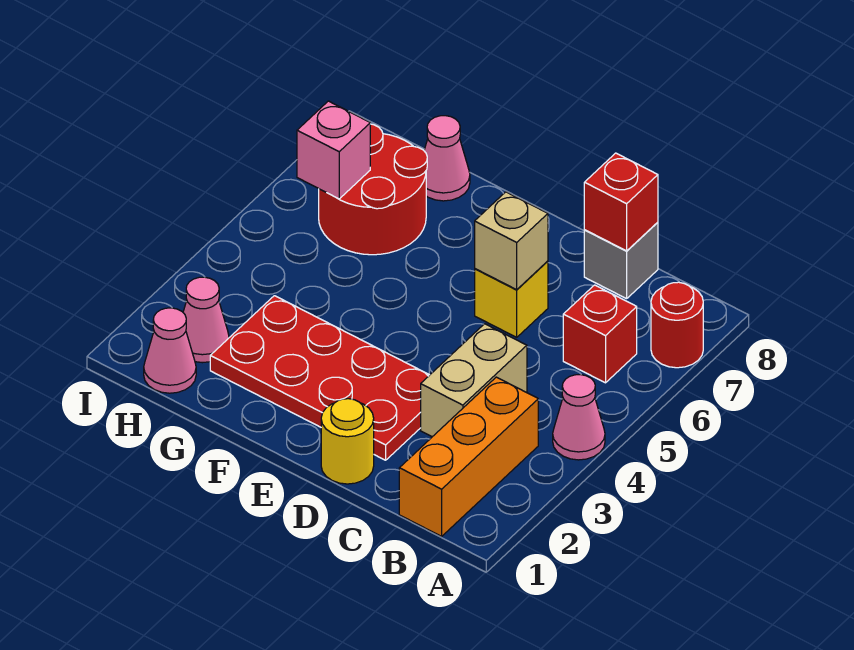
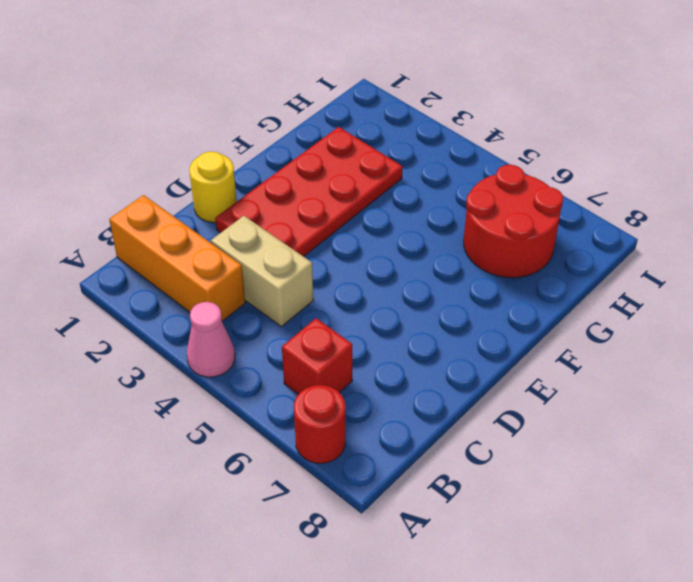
none -> grey brick C8 level 1
none -> yellow brick D6 level 1
none -> pink cone G8 level 1

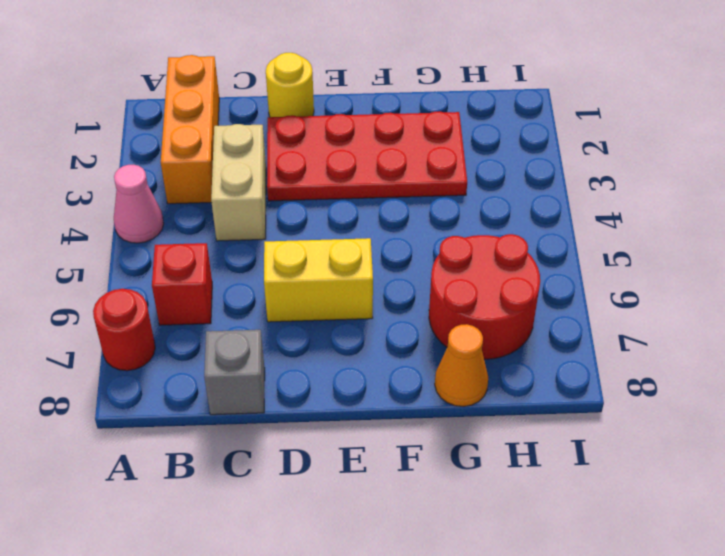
yellow brick D6:E6 level 1 -> yellow brick D6 level 1
orange cone G8 level 1 -> pink cone G8 level 1
none -> pink cone H1 level 1
none -> pink cone H2 level 1
none -> red brick C8 level 2

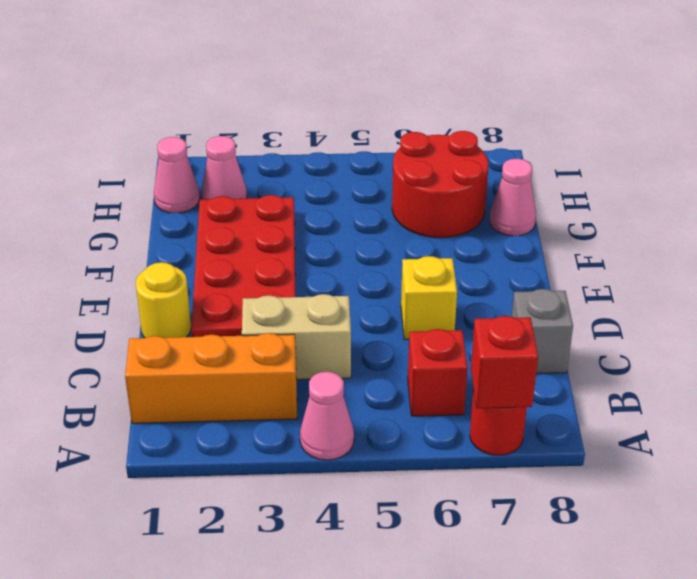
red brick A7 level 2 -> red brick C8 level 2
none -> tan brick D6 level 2
none -> pink brick H6 level 2

